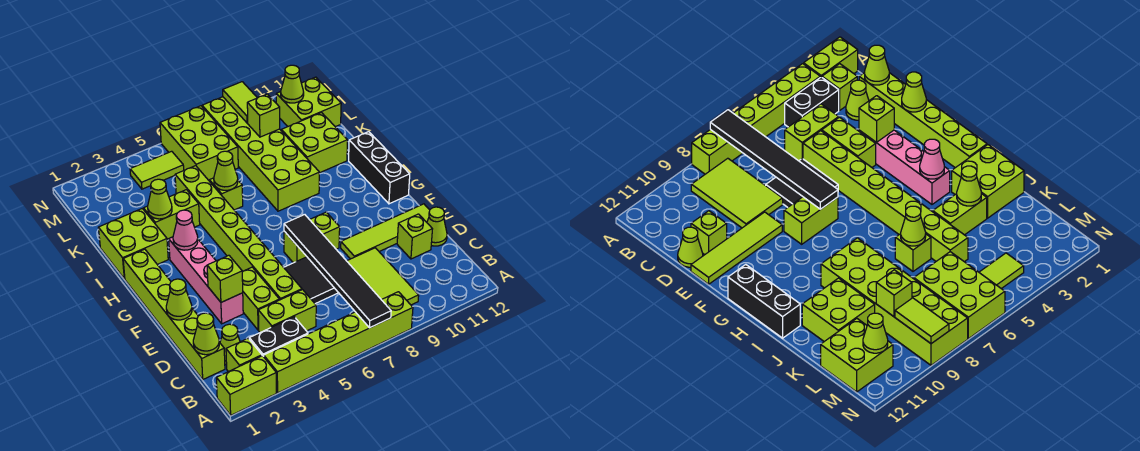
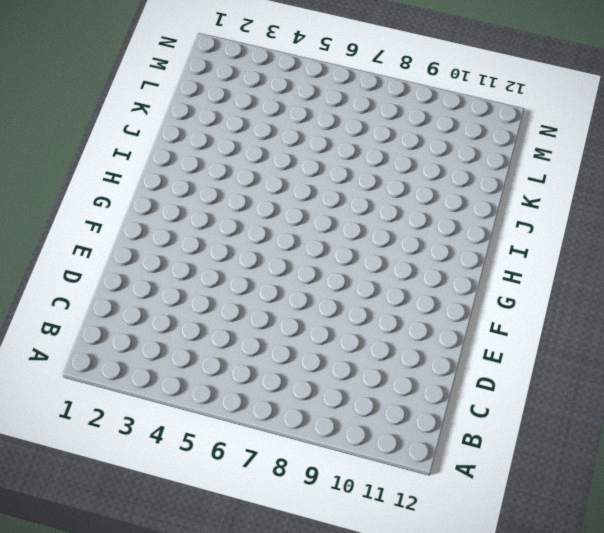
none -> lime brick A1:A2 level 1
none -> lime brick A3:A8 level 1
none -> lime brick B2 level 1
none -> black brick B3:B4 level 1

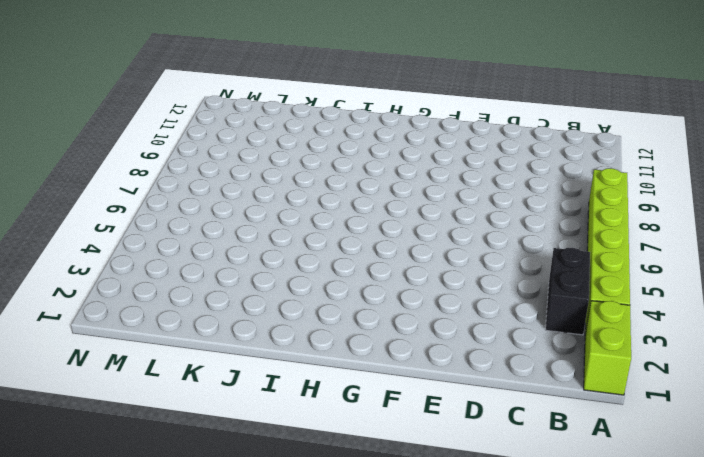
none -> lime brick B2 level 1
none -> lime tile B8:D9 level 1
none -> lime brick C1:H1 level 1
none -> lime cone C2 level 1

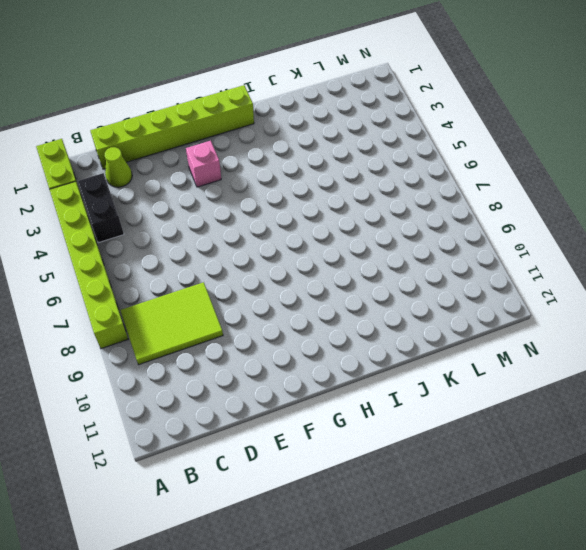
pink brick F3 level 1 -> pink brick E3:H3 level 1
none -> lime brick B2 level 1
none -> lime brick C4:C5 level 1
none -> lime brick D4:E4 level 1
none -> lime brick D5:K5 level 1

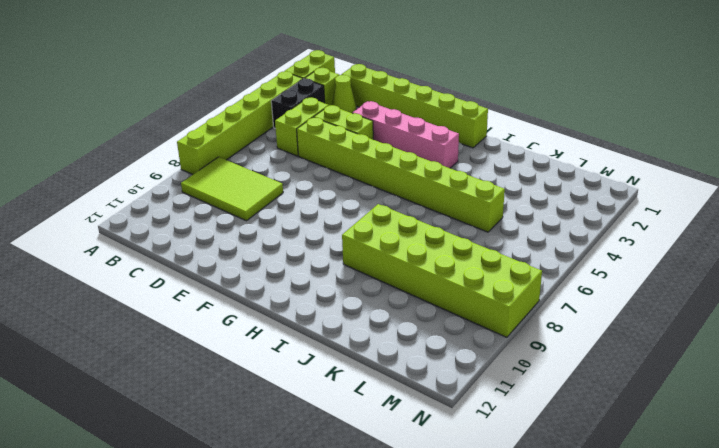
none -> black tile D6:E7 level 1
none -> lime brick D11 level 1
none -> lime cone D12 level 1
none -> lime tile E9:E12 level 1

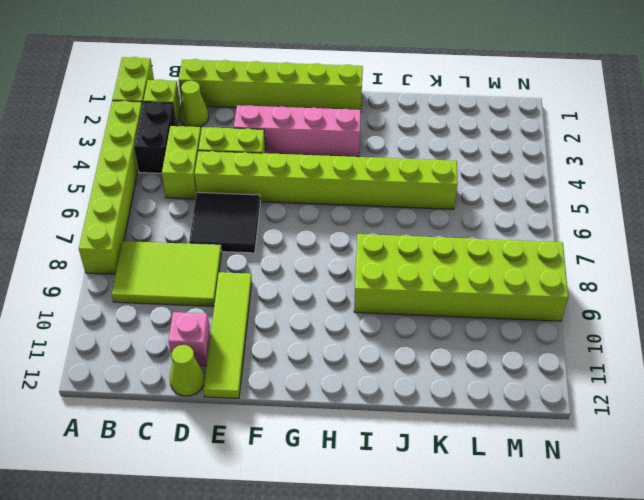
pink brick D11 level 1 -> lime brick D11 level 1
none -> lime brick F7:F8 level 1
none -> black brick G12:I12 level 1
none -> lime brick I1:J2 level 1
none -> lime brick J3:J4 level 1

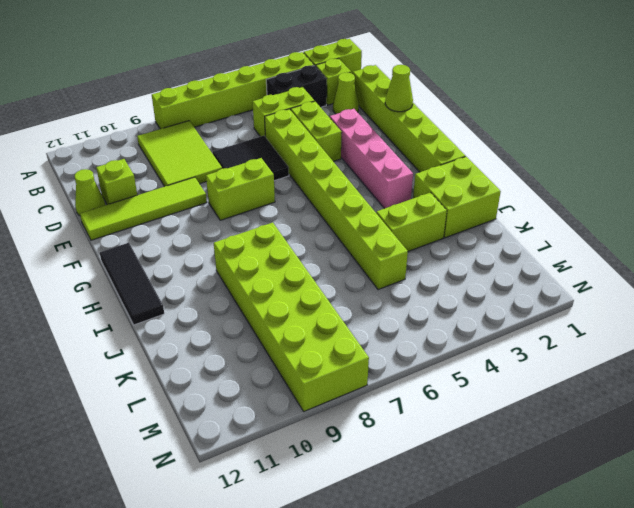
black tile G12:I12 level 1 -> black brick G12:I12 level 1
none -> lime brick J6 level 1
none -> lime brick J10:K11 level 1
none -> lime brick L6:N7 level 1
none -> lime brick L11:M12 level 1

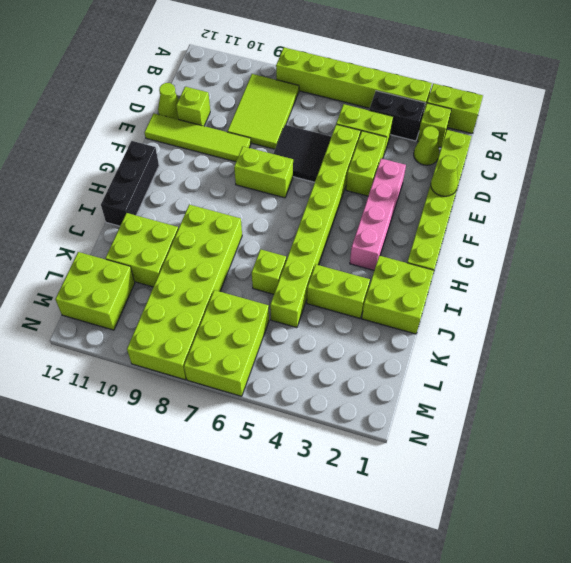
none -> lime tile M4:M5 level 1
none -> black tile A7:F7 level 2
none -> lime cone C1 level 2
none -> lime brick E3 level 2

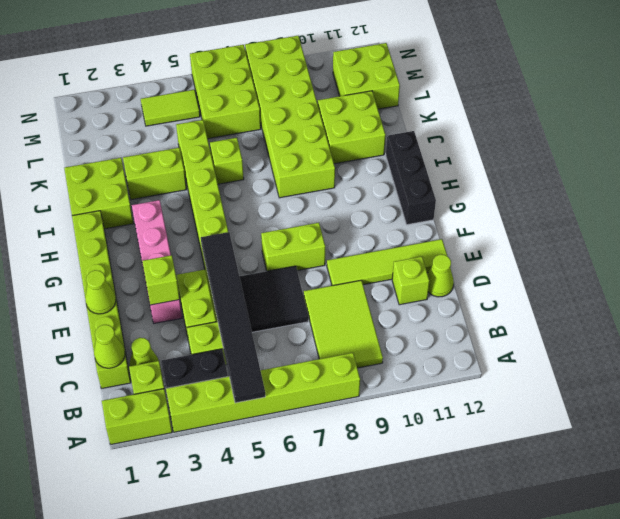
black tile A5:F5 level 2 -> black tile A7:F7 level 2
none -> pink cone H3 level 2
none -> lime cone J3 level 2
none -> lime cone J6 level 2
none -> lime brick L9 level 2

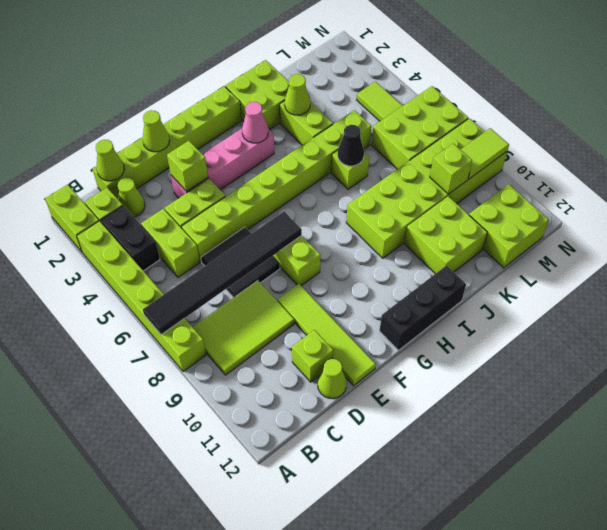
black cone J6 level 2 -> lime cone J6 level 2
none -> lime cone M11 level 2

